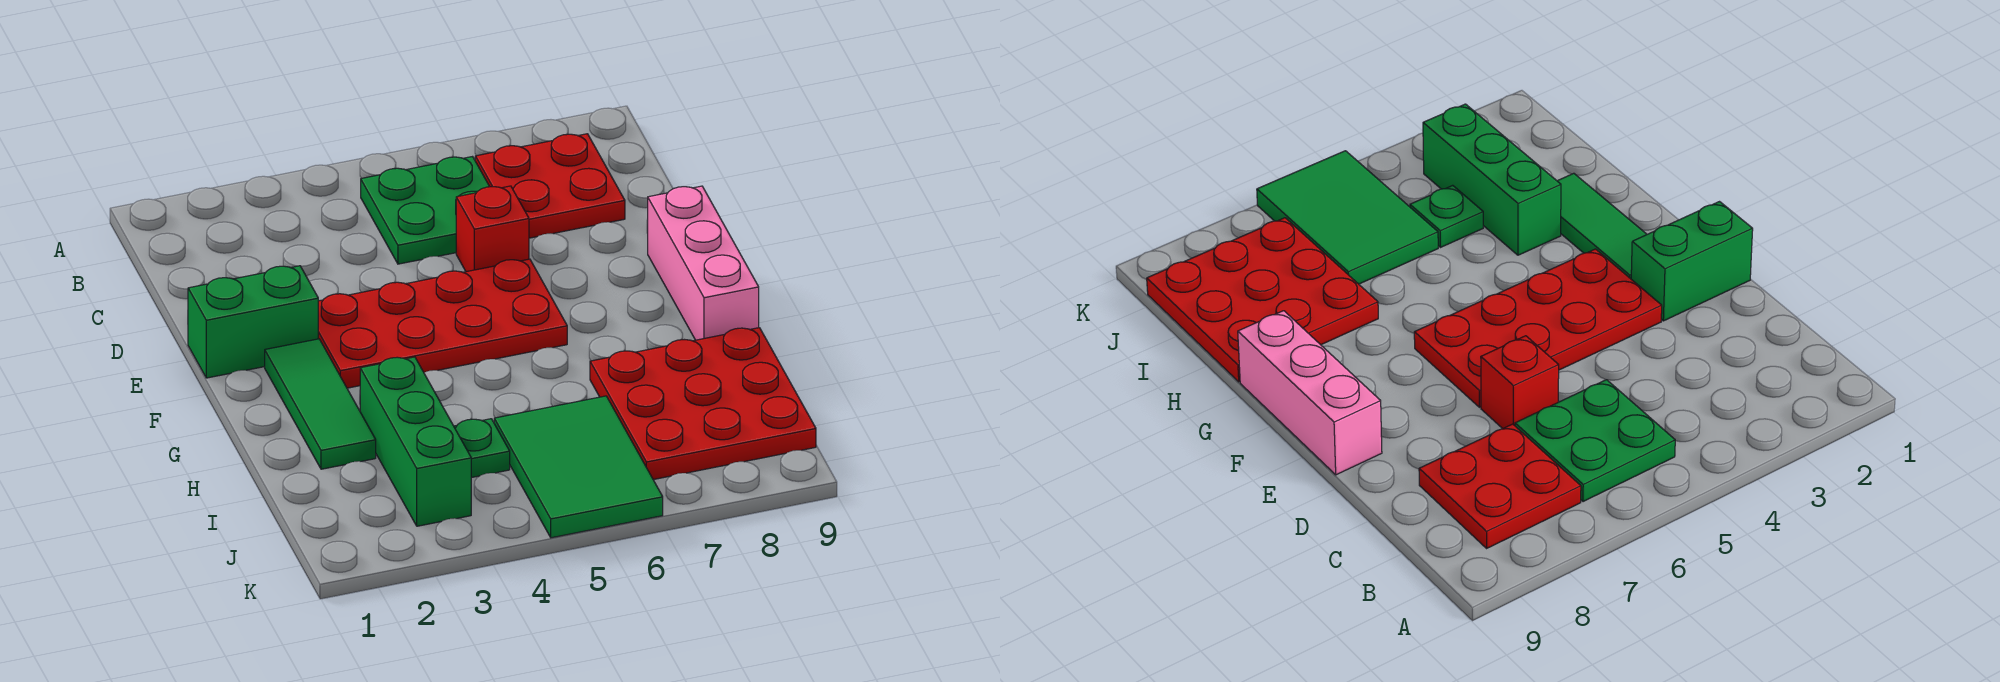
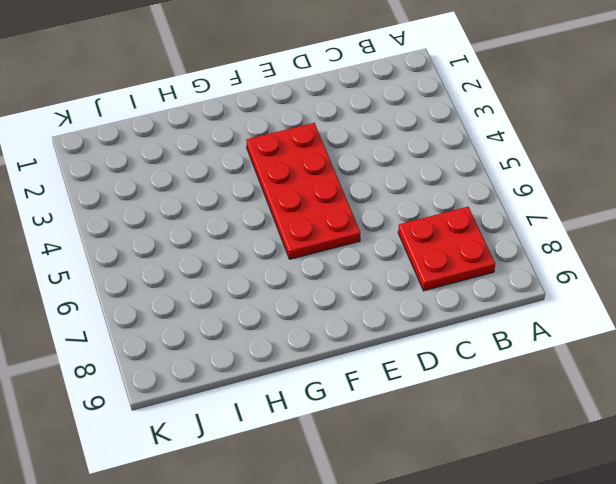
none -> green plate B5:C6 level 1
none -> red brick D6 level 1

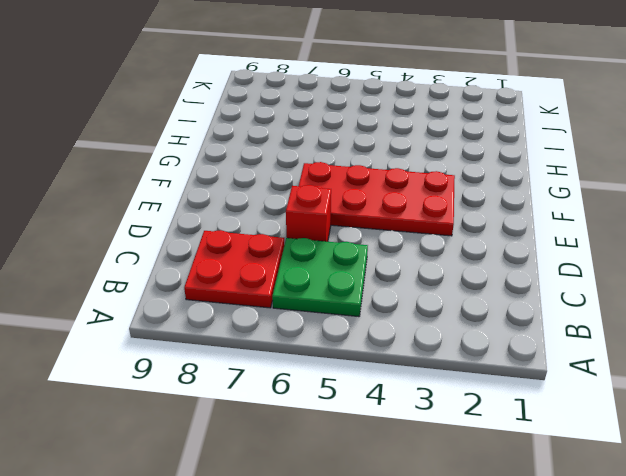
none -> green brick E1:E2 level 1
none -> pink brick E9:G9 level 1

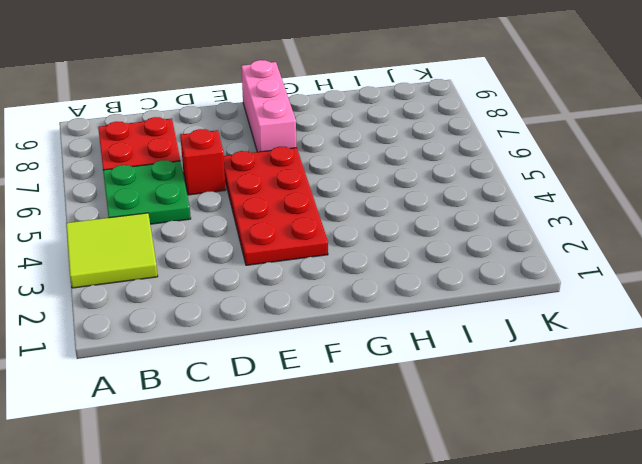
lime tile A3:B4 level 1 -> none
pink brick F7:F9 level 1 -> pink brick E9:G9 level 1
none -> green brick E1:E2 level 1
none -> green tile F2:H2 level 1

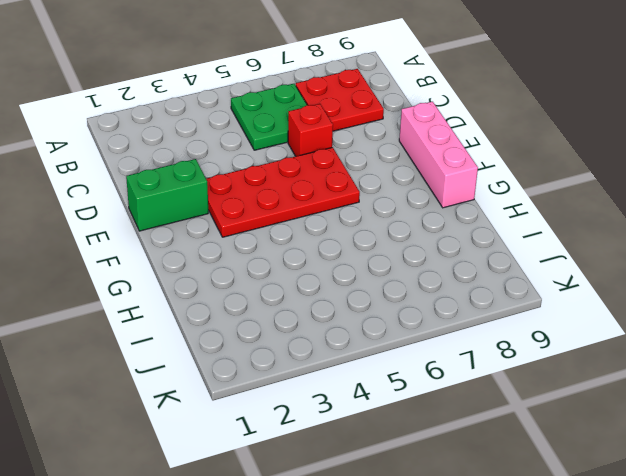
none -> green tile F2:H2 level 1
none -> green brick H3:J3 level 1

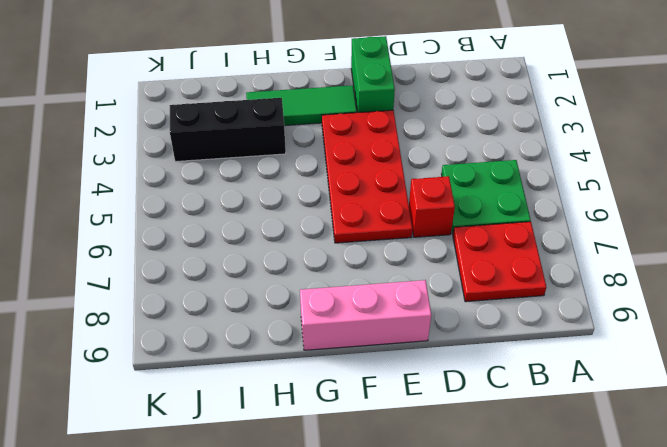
black brick H3:J3 level 1 -> green brick H3:J3 level 1
none -> red plate H7:J9 level 1
none -> green plate I4 level 1

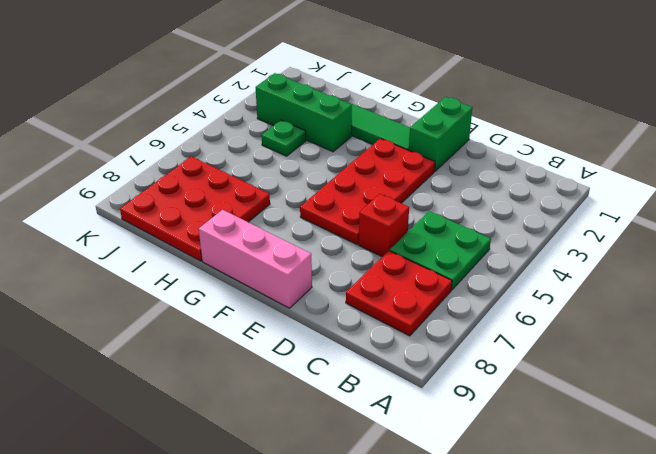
none -> green tile I5:K6 level 1

